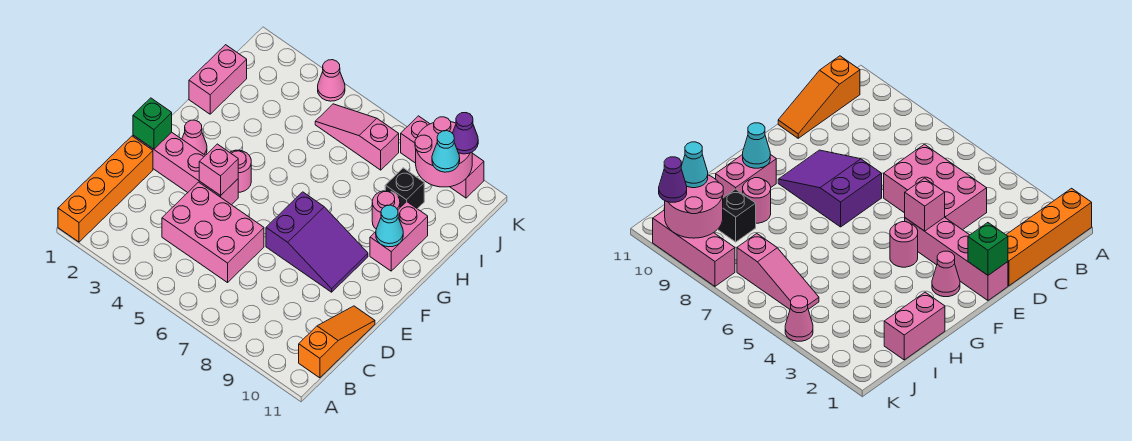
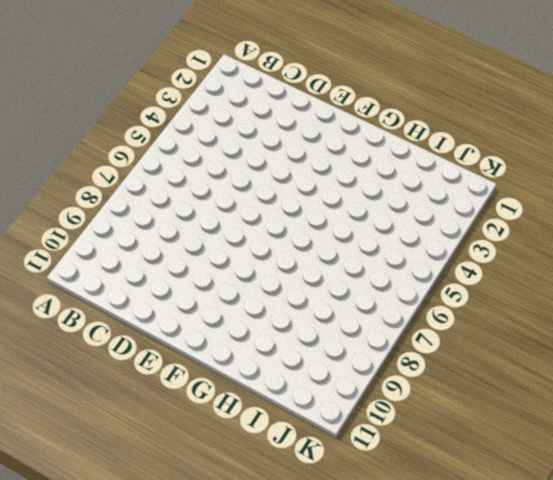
none -> orange brick A1:D1 level 1
none -> orange slope B11:D11 level 1 top B
none -> pink brick C4:D6 level 1

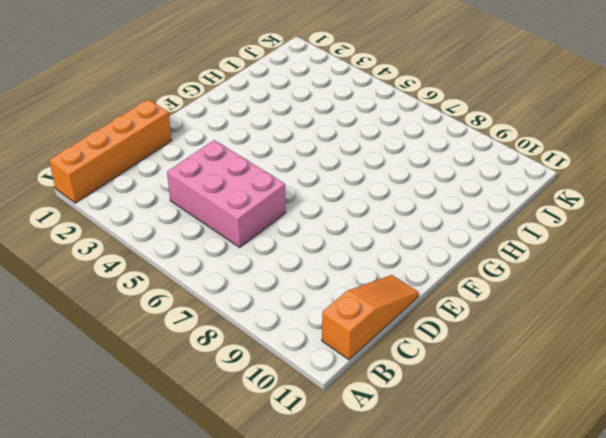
none -> pink brick E1:E4 level 1
none -> purple slope E7:F9 level 1 top 7
none -> pink cone F2 level 1

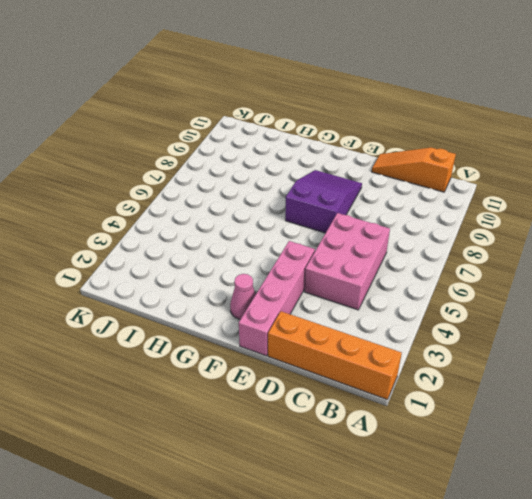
none -> pink round brick F4 level 1
none -> pink brick G10:H10 level 1
none -> pink brick H1:I1 level 1

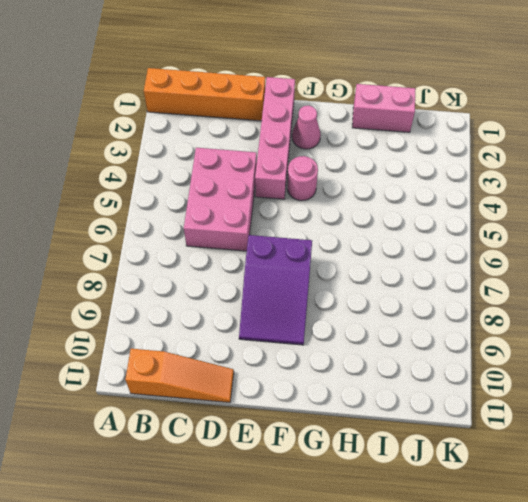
none -> pink brick G10:H10 level 1
none -> pink round brick H9 level 1
none -> black brick I9 level 1

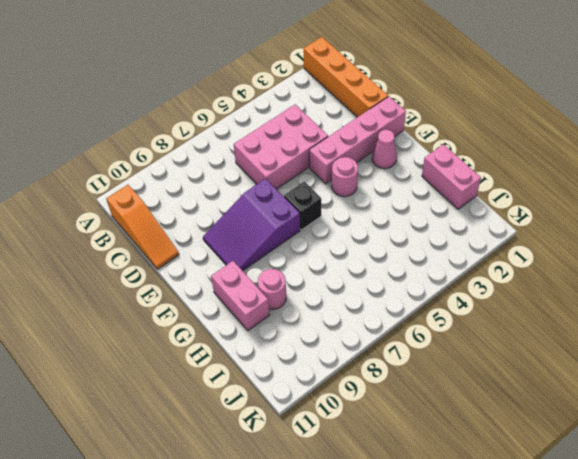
black brick F6 level 1 -> black brick I9 level 1
none -> pink slope J5:J7 level 1 top 7
none -> pink cone K4 level 1
none -> pink brick K8:K10 level 1

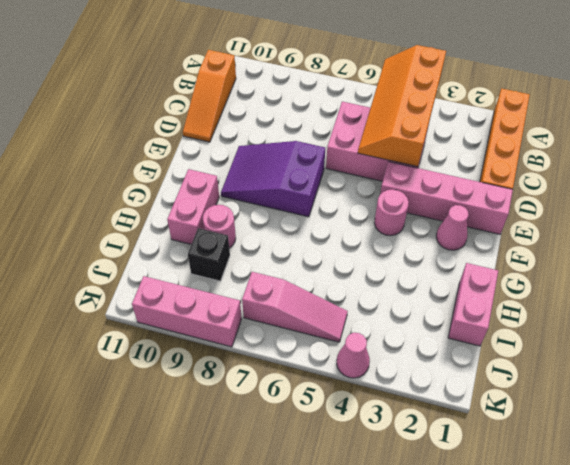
orange slope A4:D5 level 2 top 4 -> none
none -> green brick E1 level 2
none -> pink brick E4 level 2
none -> cyan cone G10 level 2

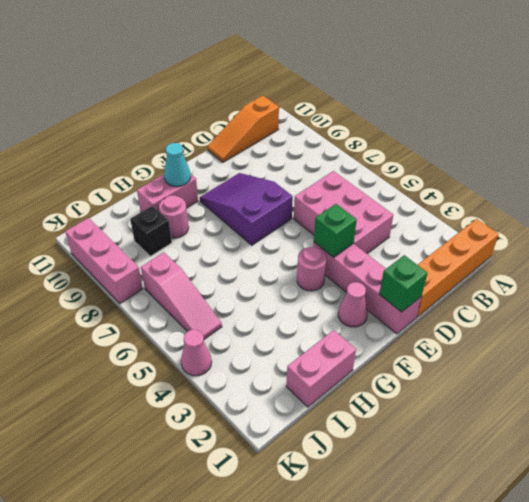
green brick E4 level 2 -> pink brick E4 level 2
none -> pink round brick J9:K10 level 2
none -> cyan cone J10 level 3
none -> purple cone K10 level 3

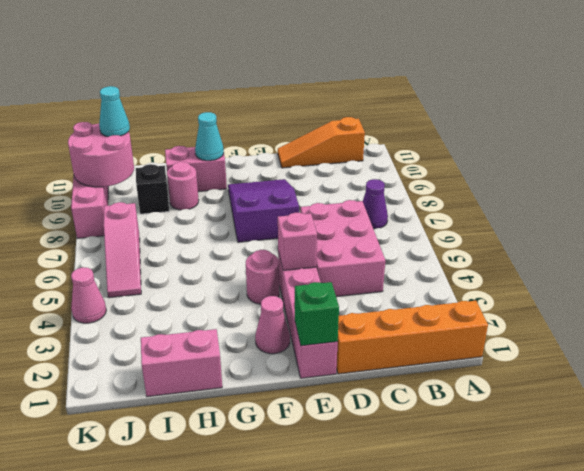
purple cone B7 level 1 -> purple cone K10 level 3

